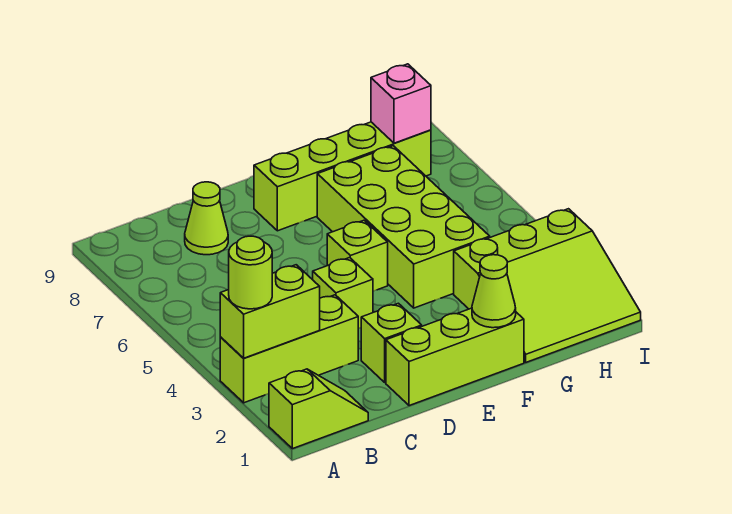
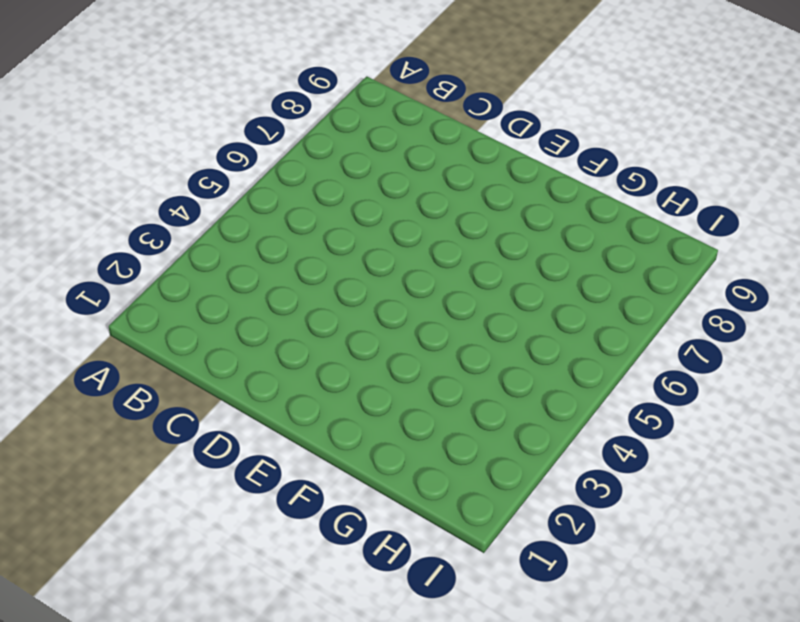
none -> lime slope A1:B1 level 1 top A
none -> lime brick A3:C3 level 1
none -> lime cone C8 level 1

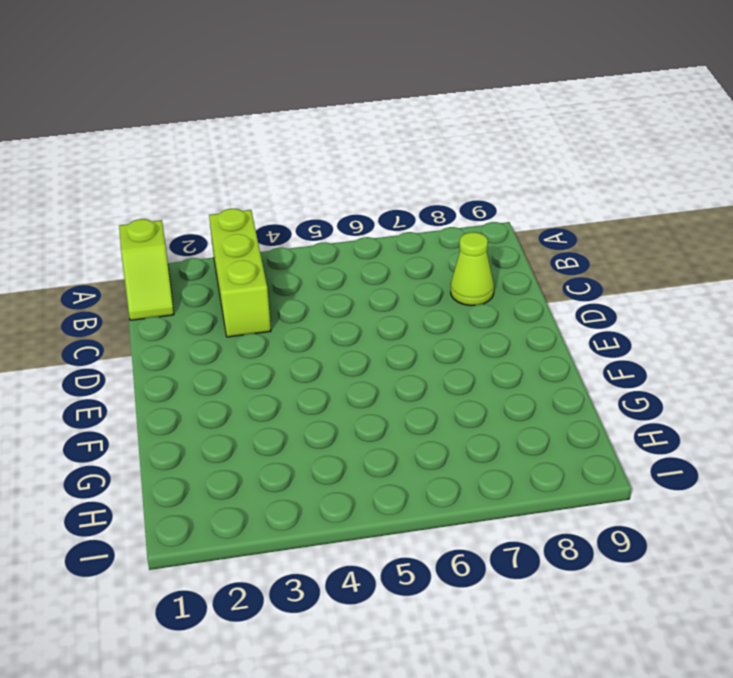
none -> lime brick D1:F1 level 1
none -> lime brick D2 level 1
none -> lime brick D4 level 1

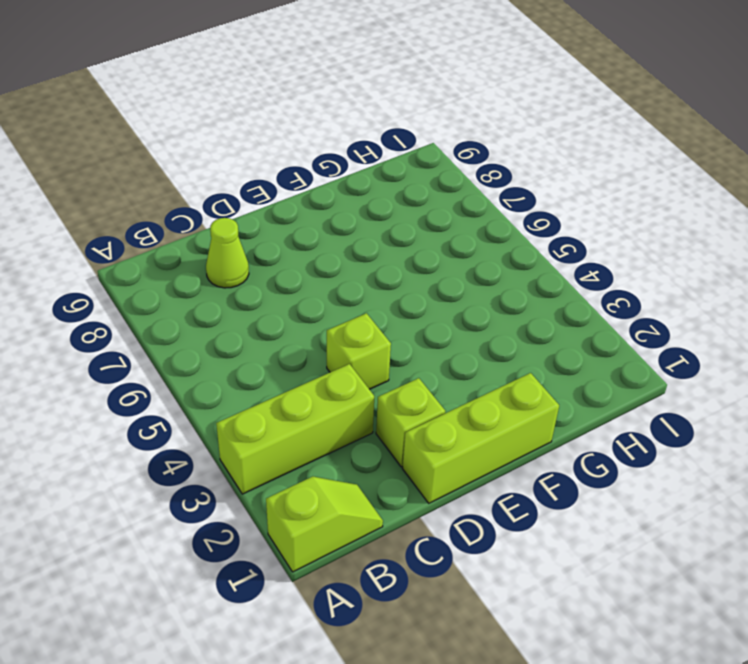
none -> lime brick E5 level 1
none -> lime brick E8:H8 level 1
none -> lime brick F4:G7 level 1

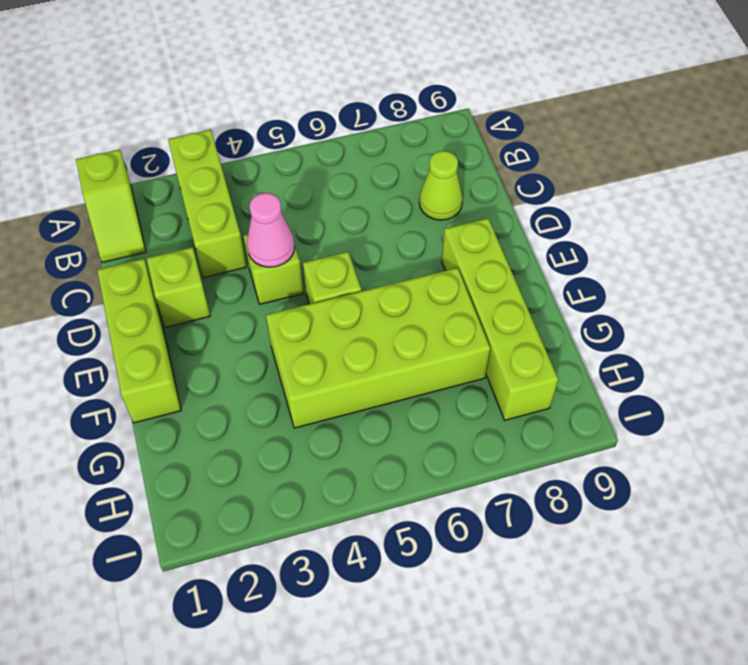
pink cone D4 level 2 -> none
none -> lime slope G1:I3 level 1 top 3
none -> lime brick A3:B3 level 2
none -> lime cone F1 level 2

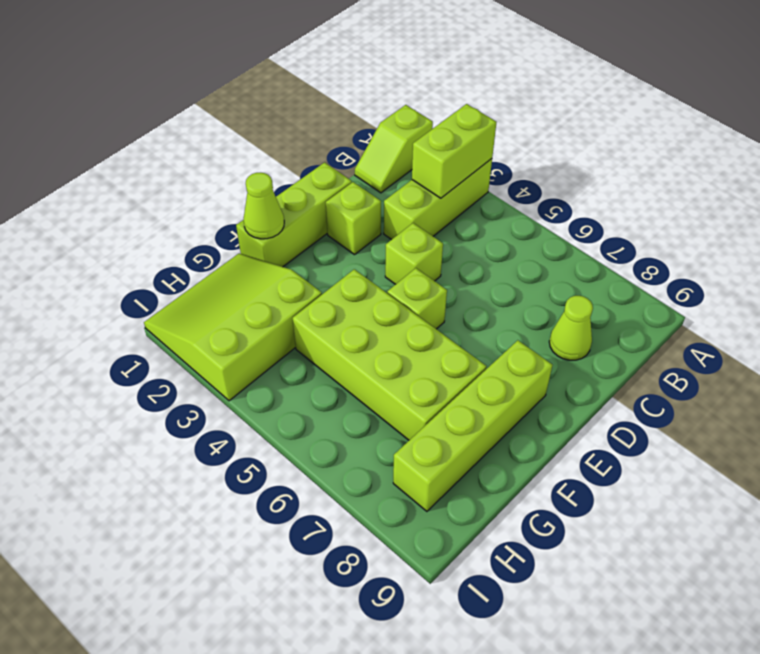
none -> pink brick H8 level 2
none -> lime round brick A3 level 3

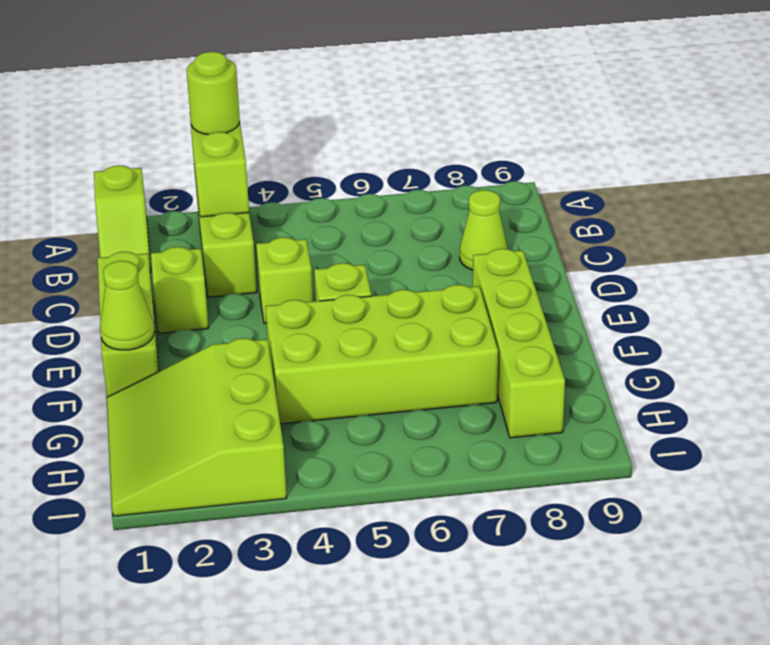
none -> pink brick H8 level 2

